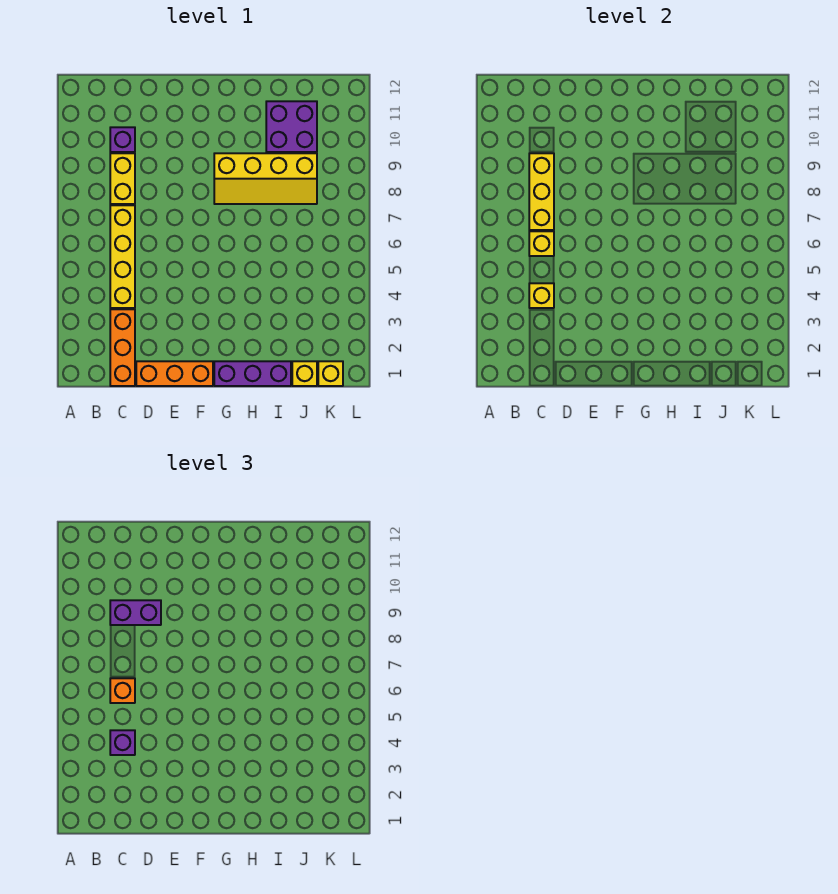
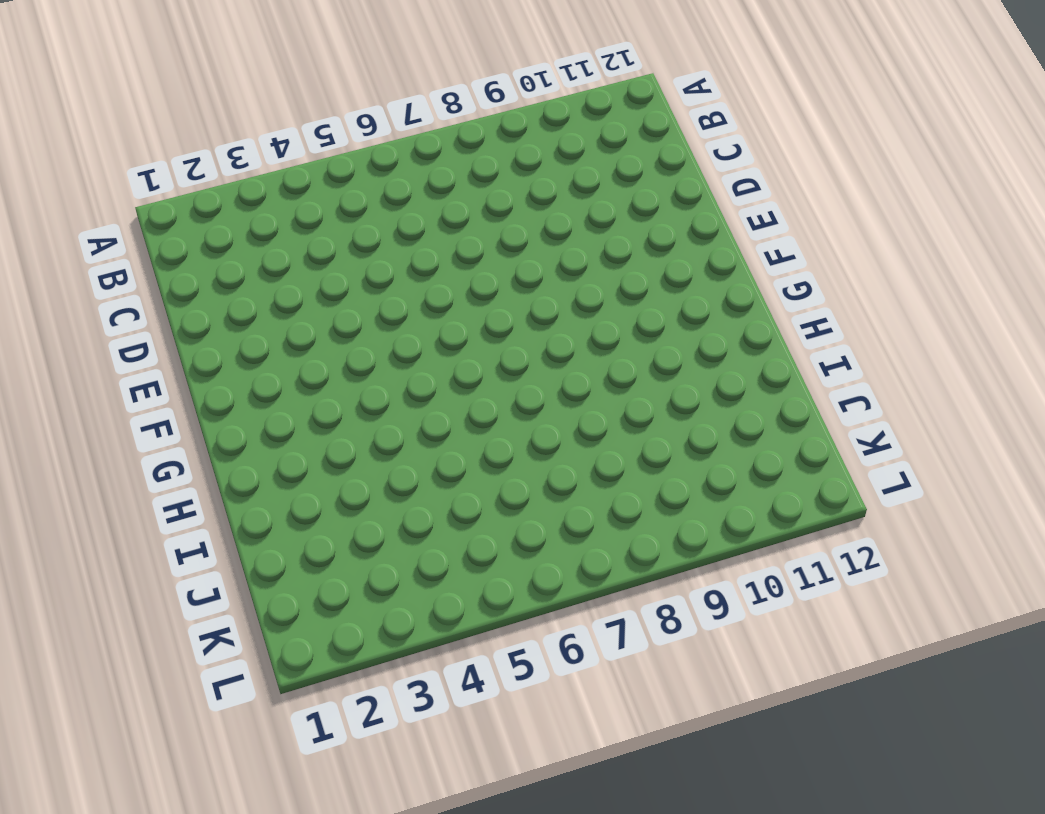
none -> orange brick C1:C3 level 1
none -> yellow brick C4:C7 level 1
none -> yellow brick C8:C9 level 1

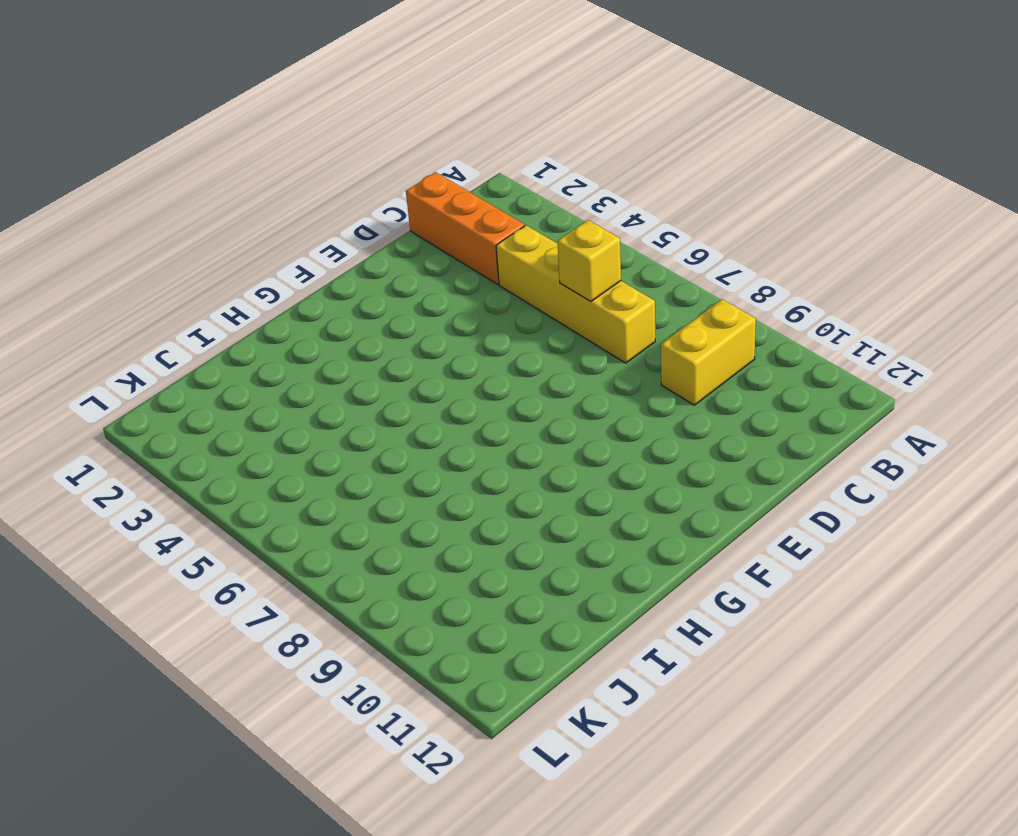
yellow brick B9:C9 level 1 -> yellow brick C8:C9 level 1
none -> purple brick C10 level 1
none -> orange brick D1:F1 level 1
none -> purple brick G1:I1 level 1

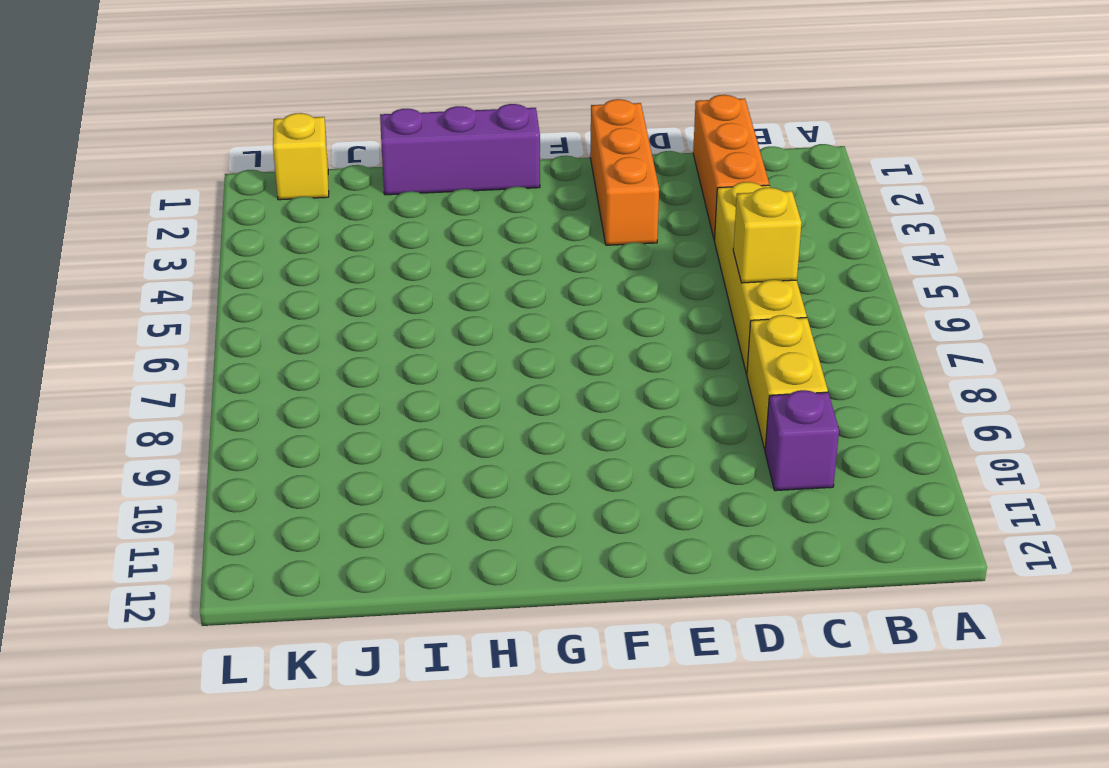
orange brick E1:E3 level 1 -> orange brick D1:F1 level 1
none -> yellow slope G8:J9 level 1 top 9
none -> purple brick I10:J11 level 1
none -> yellow brick J1 level 1

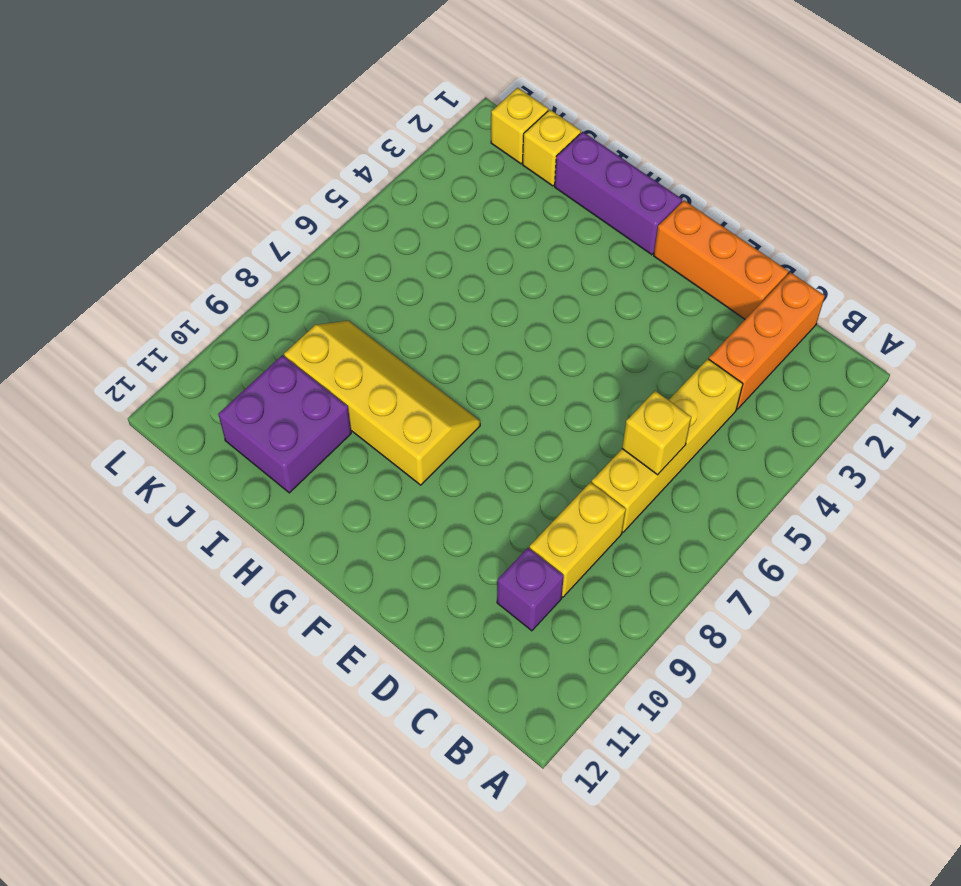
none -> yellow brick C4 level 2
none -> yellow brick C7:C9 level 2
none -> purple brick C4 level 3

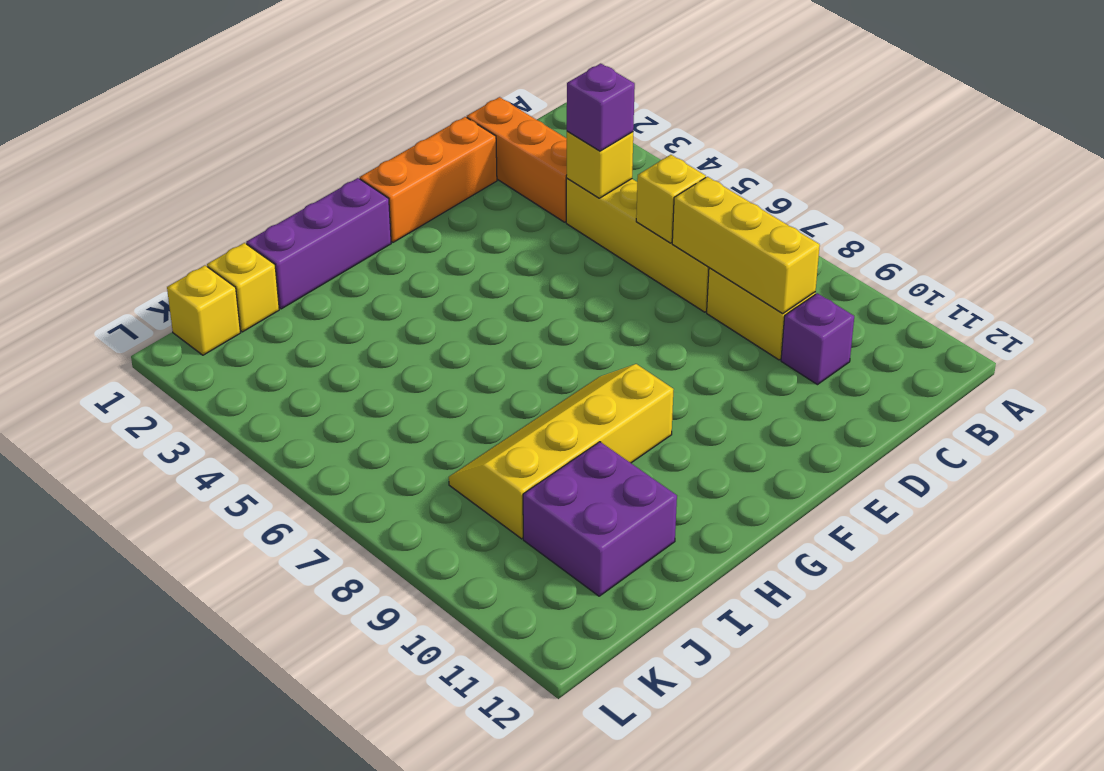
none -> orange brick C6 level 3
none -> purple brick C9:D9 level 3

